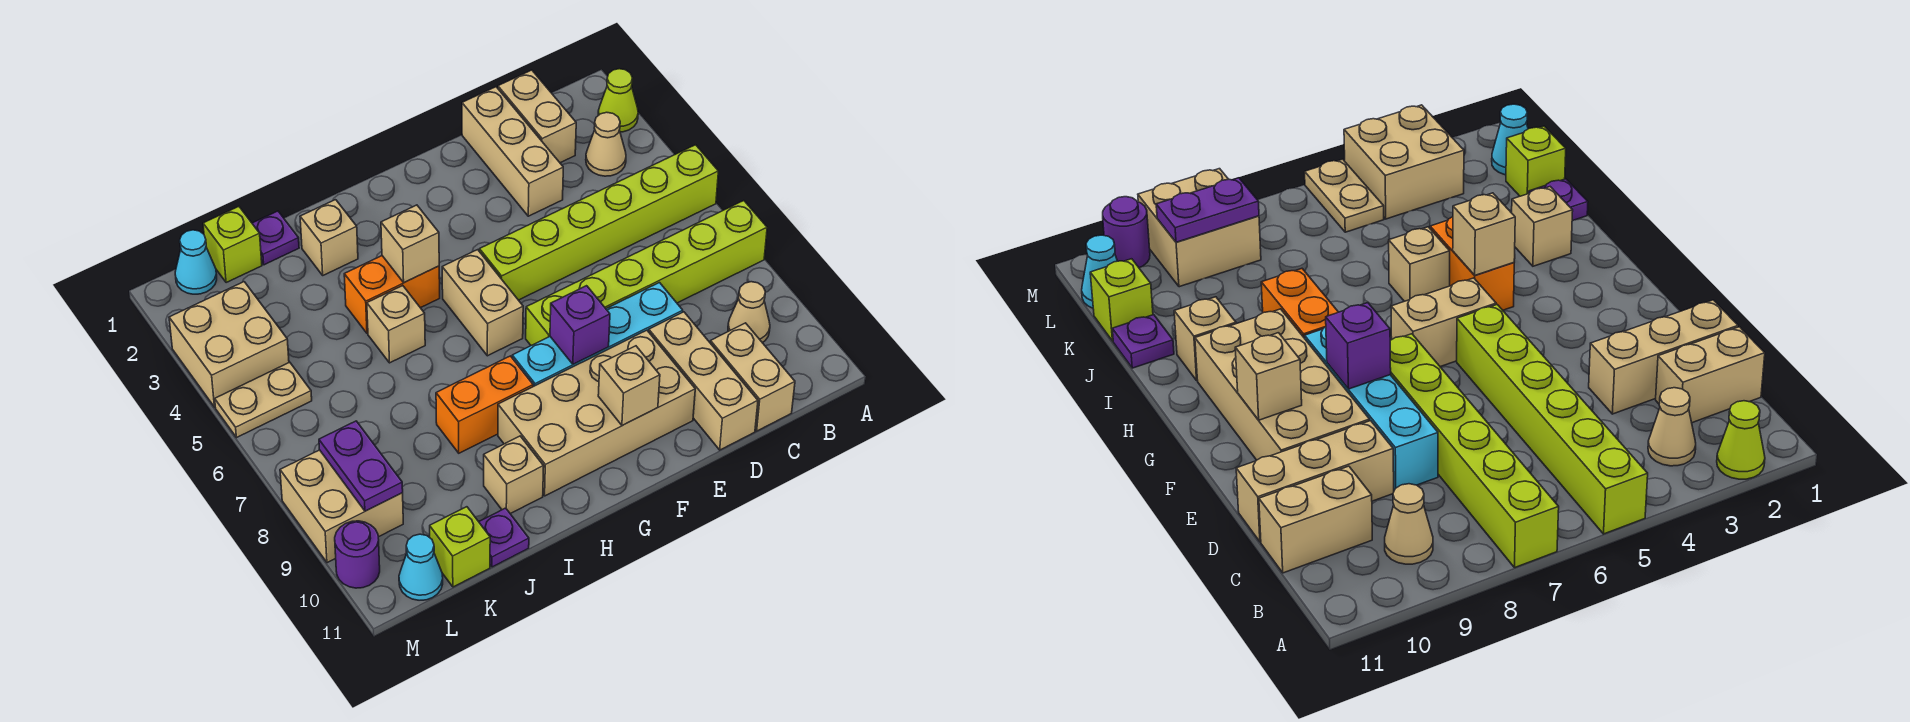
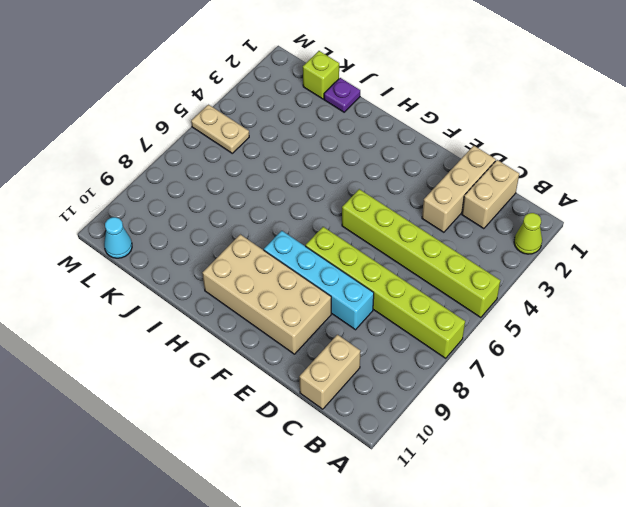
none -> tan cone B3 level 1
none -> tan cone B9 level 1
none -> tan brick D9:D11 level 1
none -> tan brick G5:G6 level 1

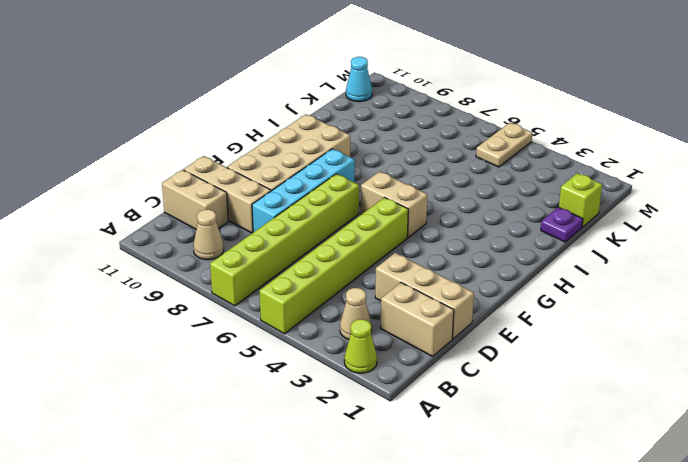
none -> orange brick H4:I4 level 1
none -> orange brick H8:I8 level 1
none -> tan brick I2 level 1
none -> tan brick I5 level 1

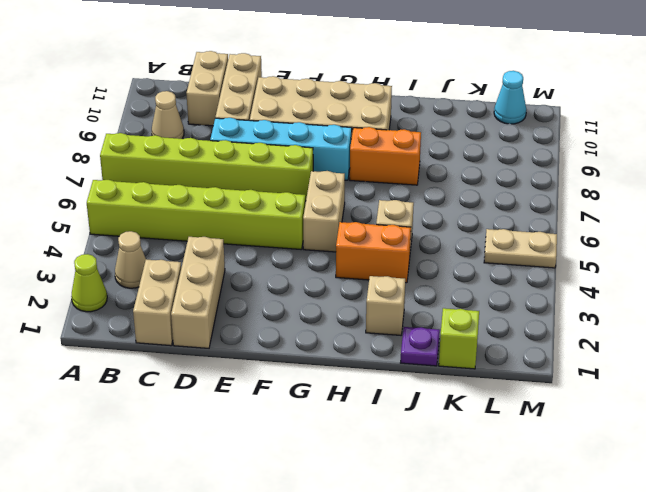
none -> tan brick I10 level 1
none -> purple plate J11 level 1
none -> lime brick K11 level 1
none -> cyan cone L1 level 1

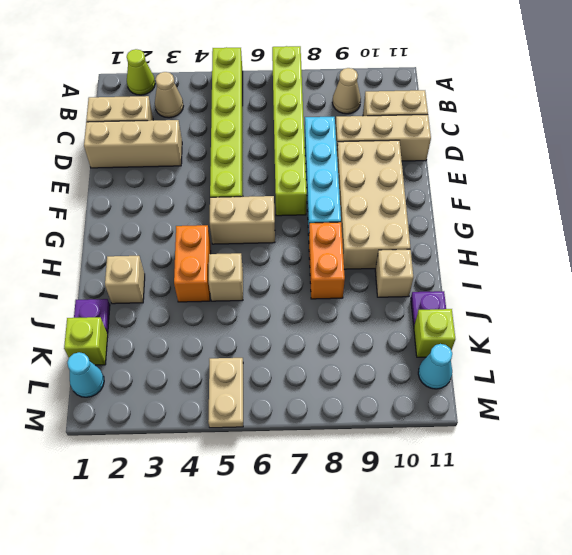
none -> tan brick L3:M4 level 1
none -> tan brick L8:M9 level 1
none -> purple round brick M10 level 1
none -> purple brick F8 level 2

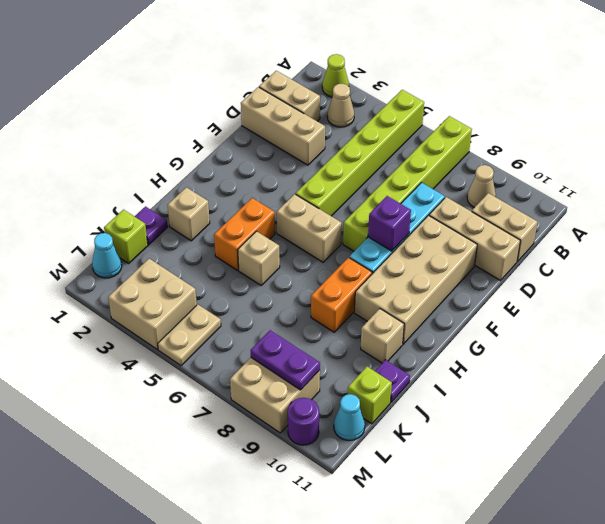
none -> tan brick F10 level 2
none -> tan brick H4 level 2

